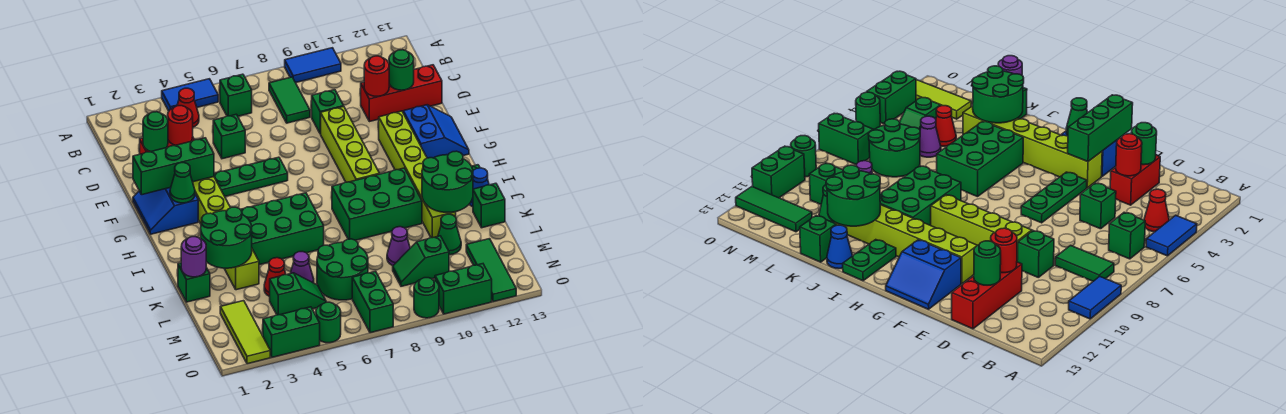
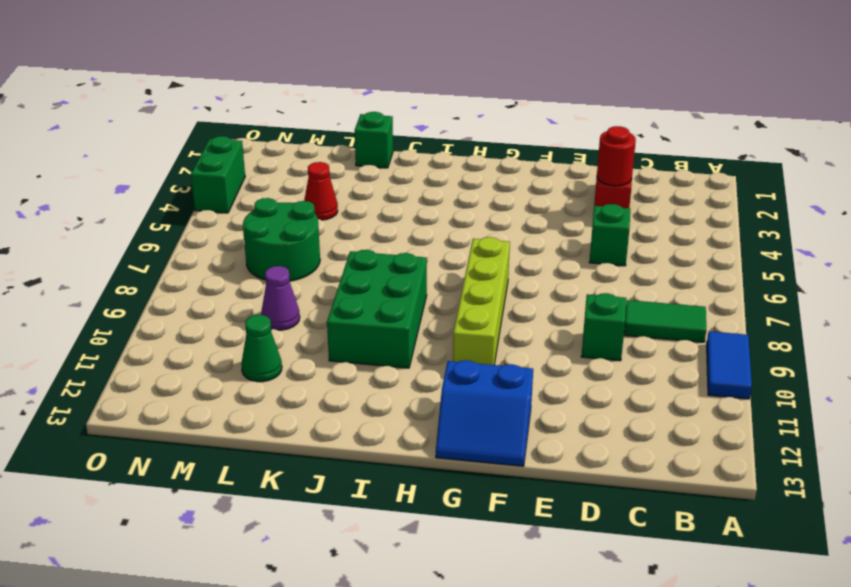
lime brick G7:G10 level 1 -> lime brick E9:H9 level 1
none -> blue tile A4:A5 level 1
none -> red cone B4 level 1
none -> green brick B6 level 1
none -> red brick D11:D13 level 1

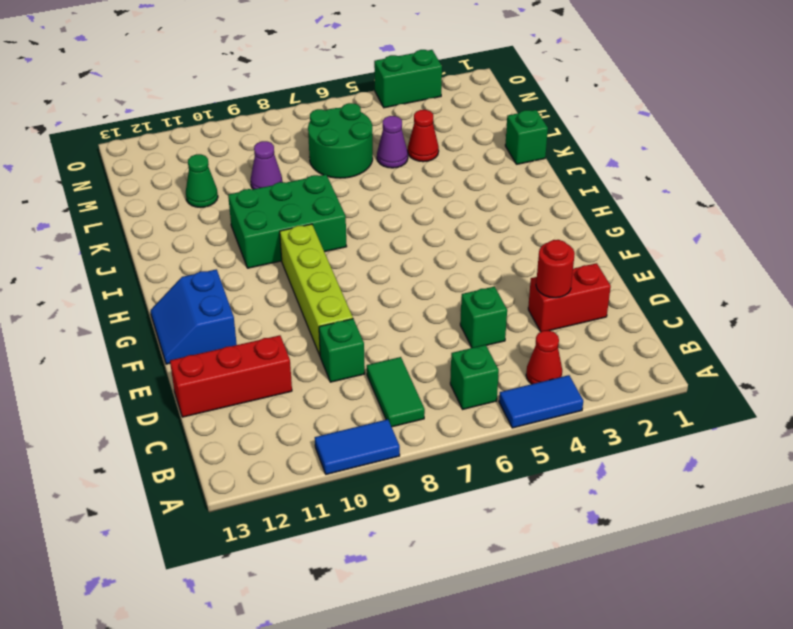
none -> blue slope F1:G2 level 1 top 2
none -> lime brick F3:K3 level 1
none -> green plate F4:F6 level 1
none -> lime brick F11:K11 level 1

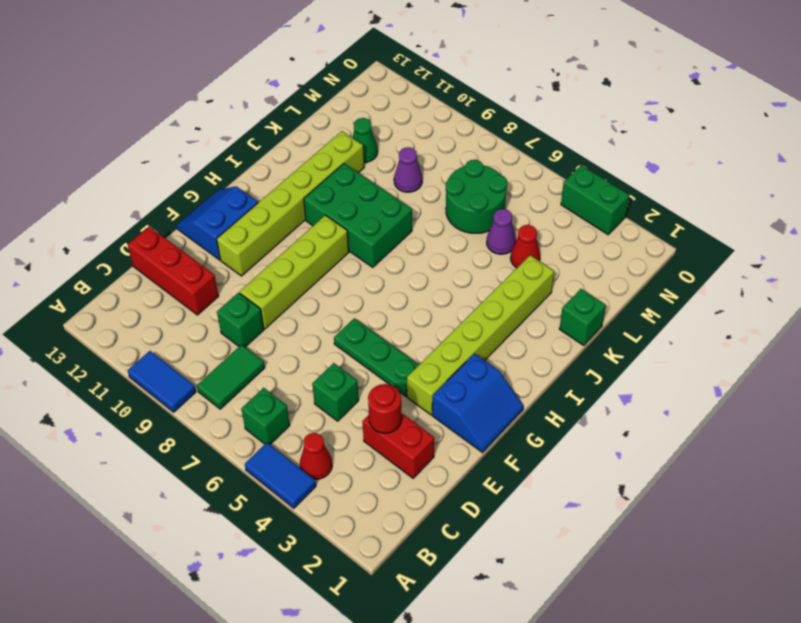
none -> green brick I4:J6 level 1
none -> green plate I12:I13 level 1
none -> blue cone J13 level 1
none -> green brick K13 level 1

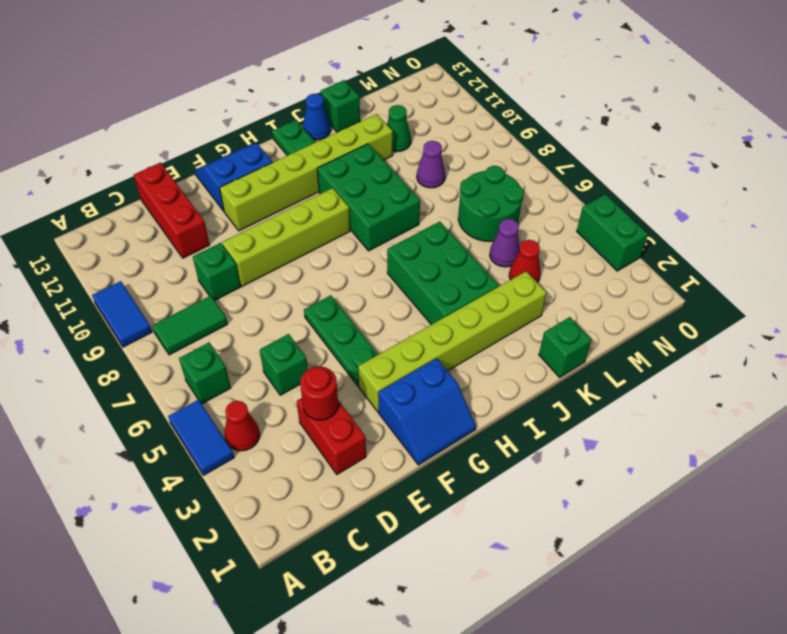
none -> lime tile M2:O2 level 1
none -> green slope M4:M5 level 1 top 4
none -> green slope M9:M10 level 1 top 10
none -> green tile M12:O12 level 1

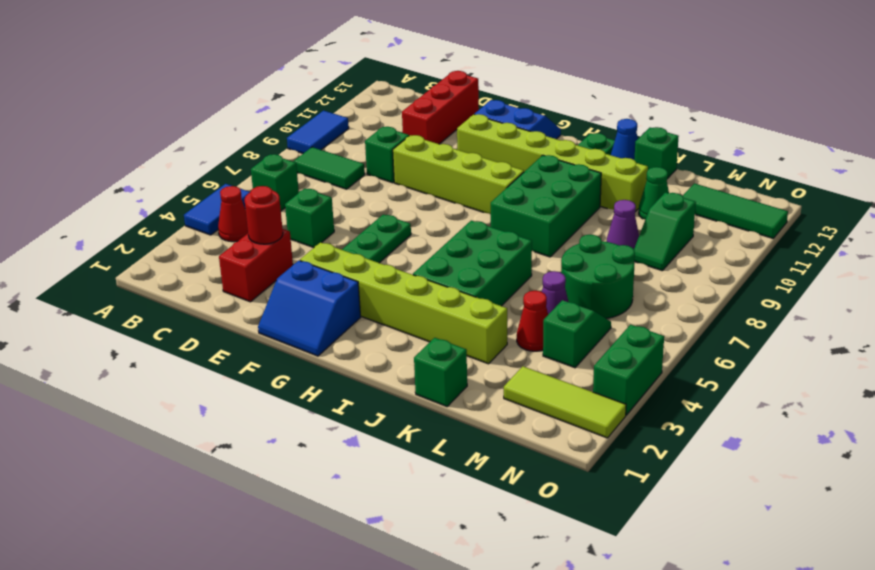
none -> green brick N7:O7 level 1
none -> green round brick O5 level 1
none -> green round brick O9 level 1
none -> green brick O10:O11 level 1

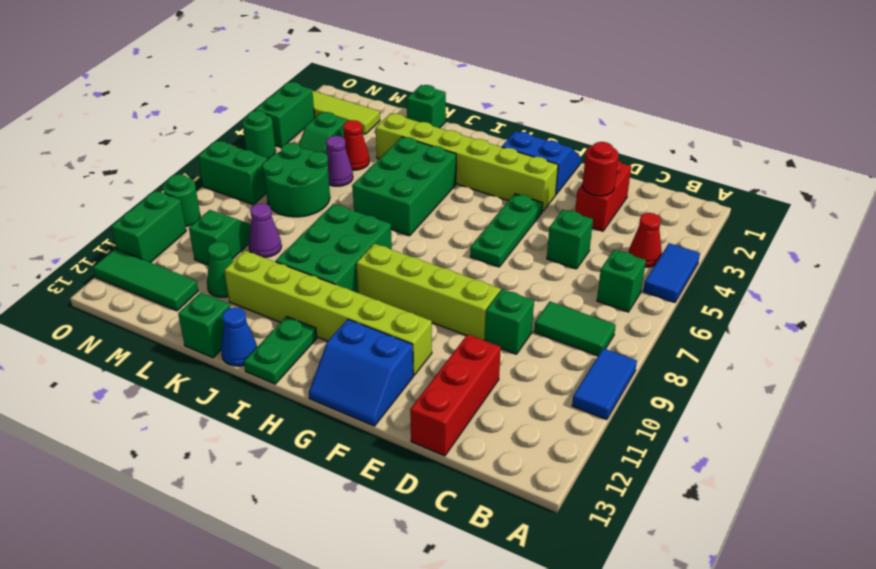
none -> green round brick D2 level 2
none -> red round brick D11 level 2
none -> green round brick D12 level 2
none -> green brick F1:F3 level 2

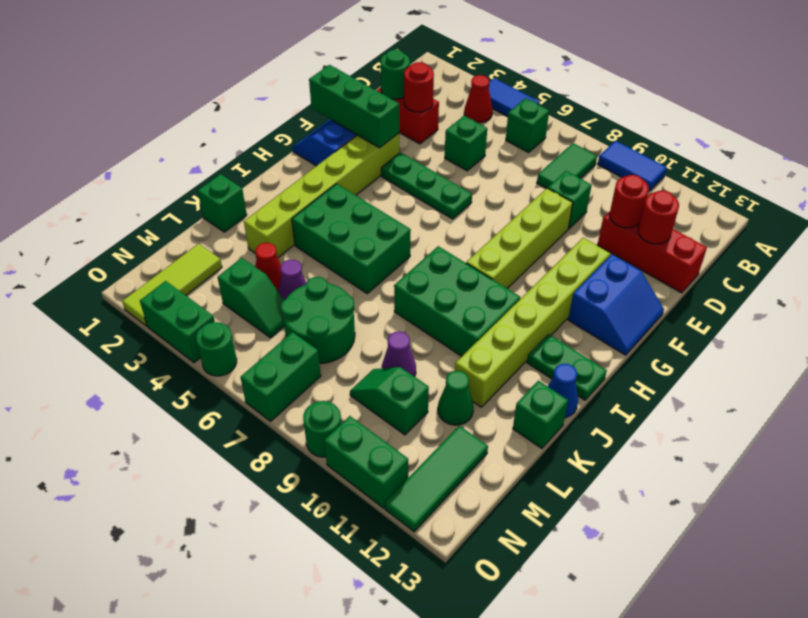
red round brick D12 level 2 -> green round brick D12 level 2
none -> green cone G2 level 2
none -> green round brick J2:K3 level 2
none -> green round brick J11:K12 level 2
none -> purple round brick K1 level 2

